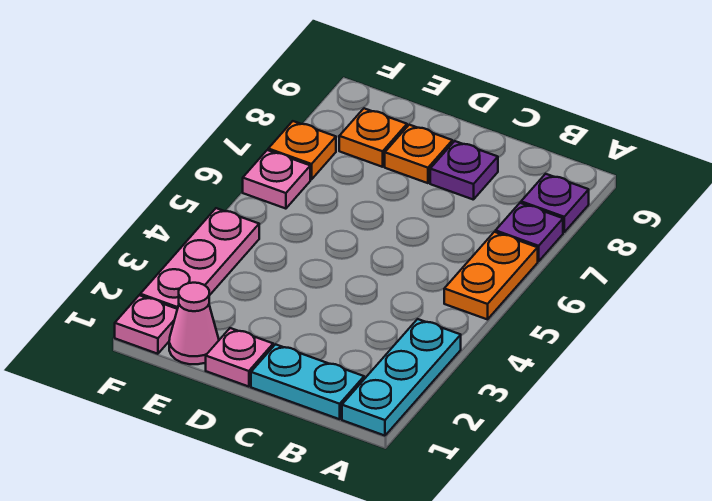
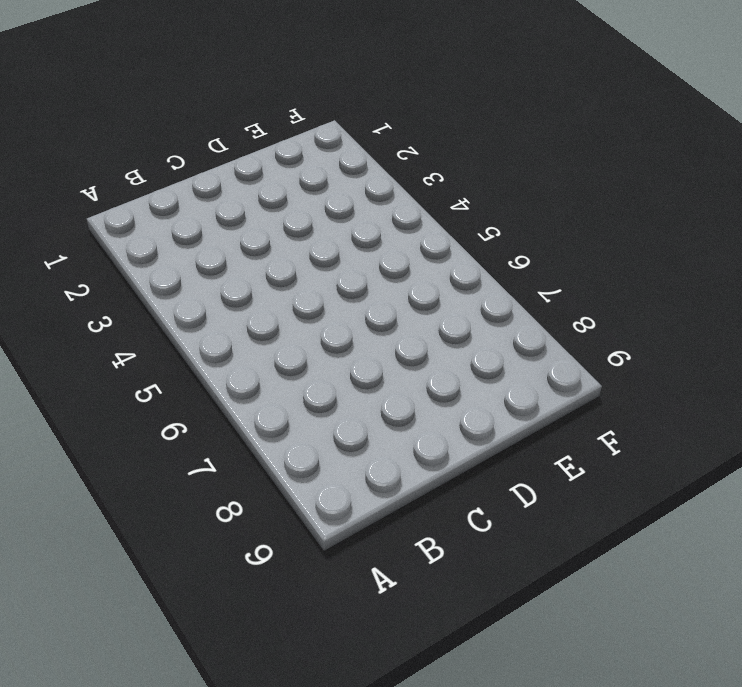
none -> cyan plate A1:A3 level 1
none -> orange plate A5:A6 level 1
none -> purple plate A7 level 1

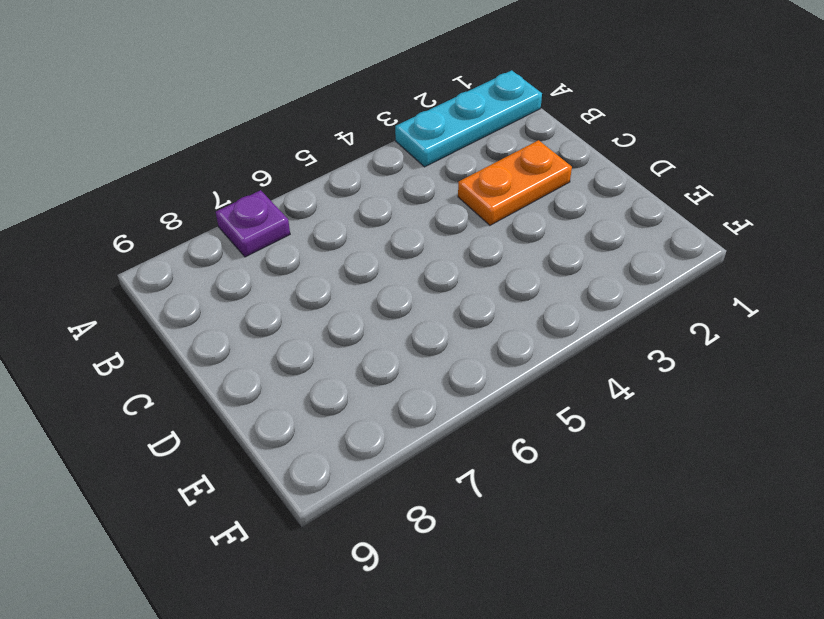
orange plate C2:C3 level 1 -> orange plate A5:A6 level 1
none -> purple plate A8 level 1
none -> cyan plate B1:C1 level 1
none -> purple plate C8 level 1

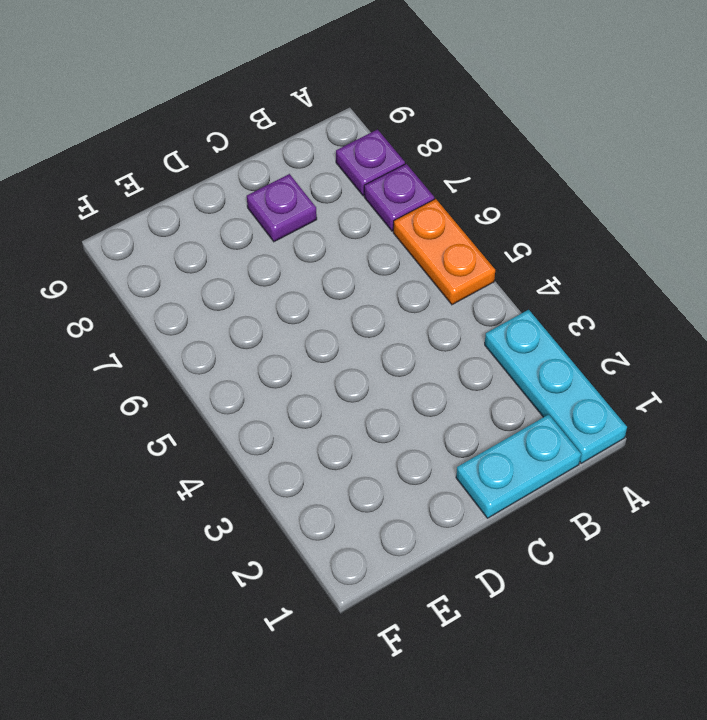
none -> pink plate D1 level 1
none -> orange plate D8 level 1
none -> pink cone E1 level 1

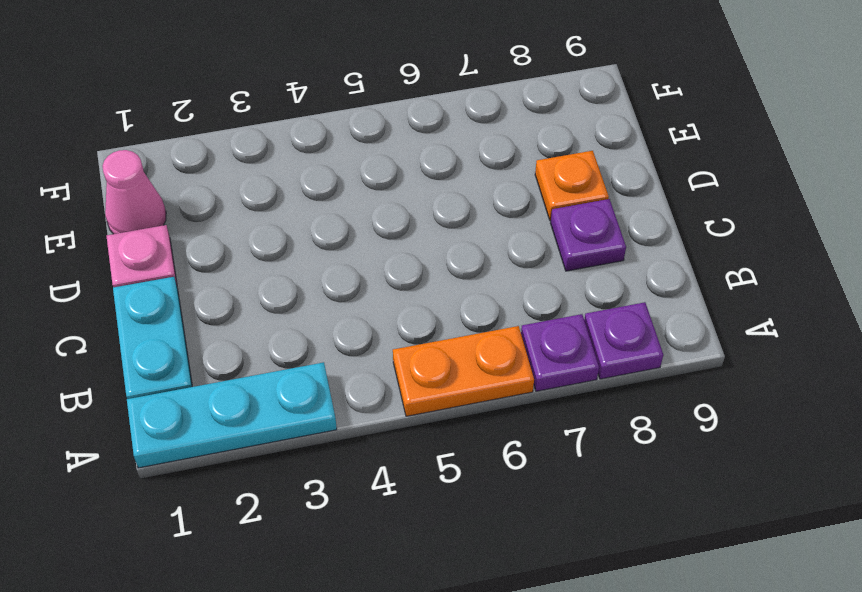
none -> orange plate E8 level 1
none -> pink plate F1 level 1
none -> pink plate F2:F4 level 1

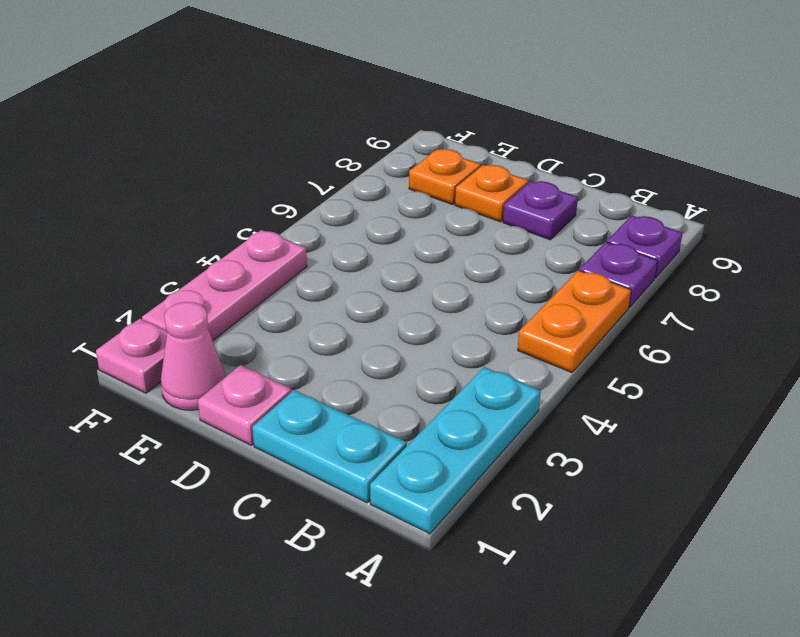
none -> pink plate F6 level 1
none -> orange plate F7 level 1

